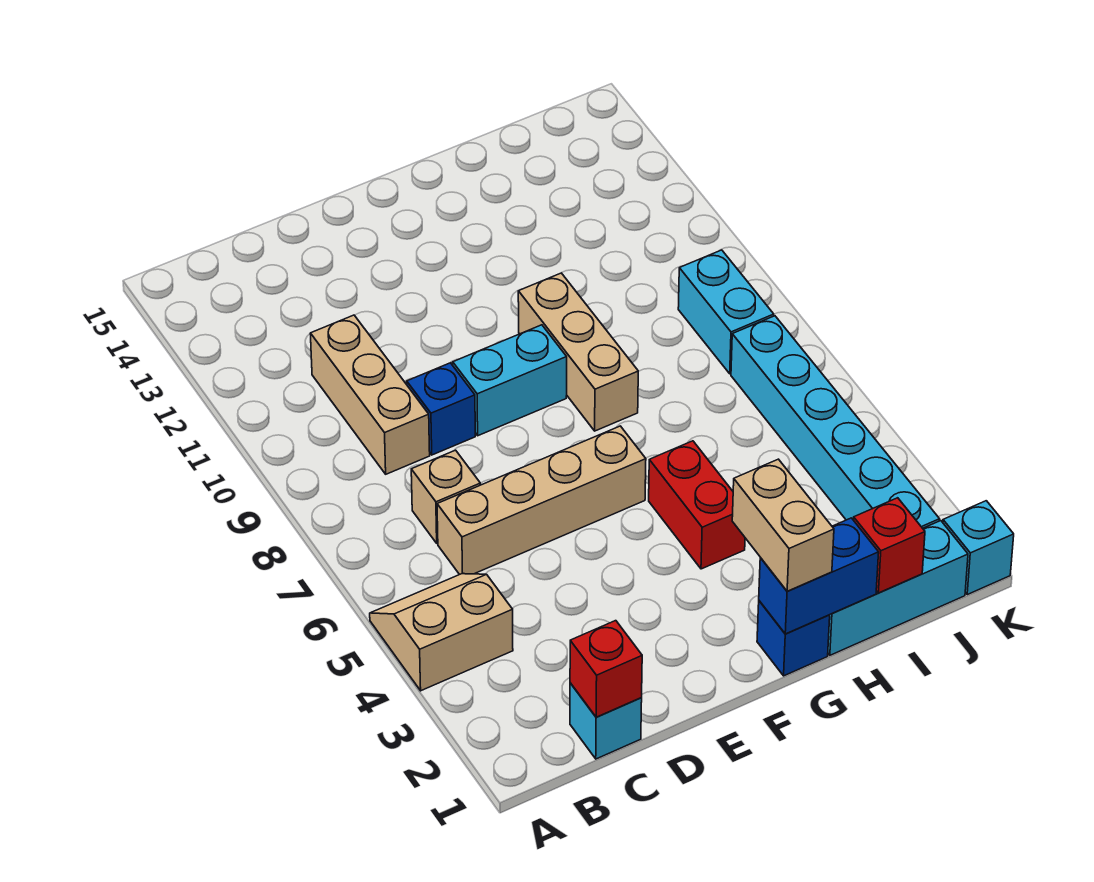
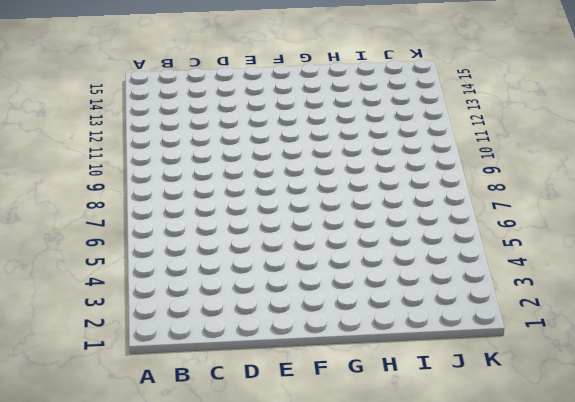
none -> tan slope A4:B5 level 1 top 4
none -> cyan brick C1 level 1
none -> tan brick C6:F6 level 1

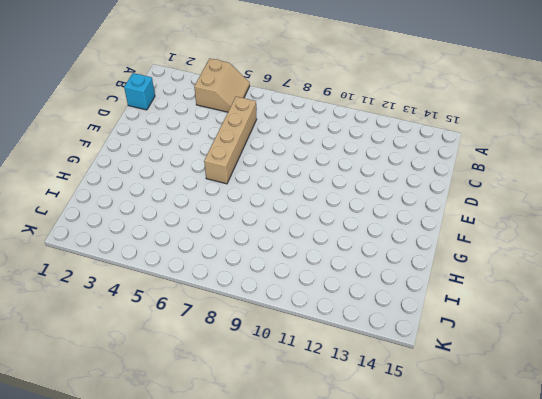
none -> tan brick C7 level 1
none -> tan brick C9:C11 level 1
none -> blue brick D9 level 1

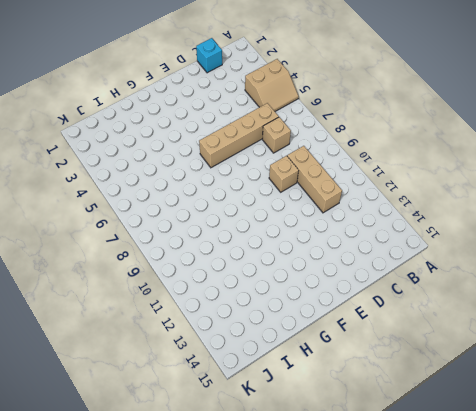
tan brick D9 level 1 -> blue brick D9 level 1
none -> cyan brick E9:F9 level 1
none -> blue brick G1 level 1
none -> red brick G4:G5 level 1

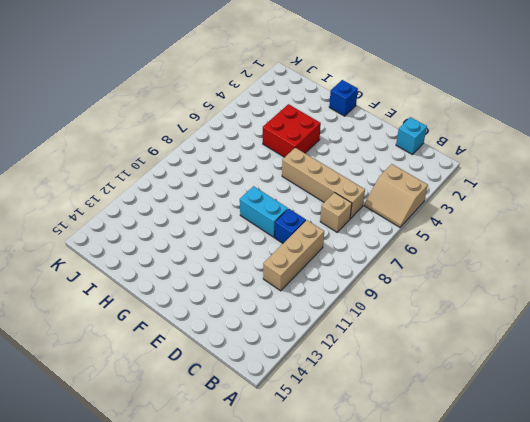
red brick G4:H5 level 1 -> red brick G4:G5 level 1
none -> tan brick G8:G10 level 1
none -> cyan brick H1:J1 level 1
none -> cyan brick J2:J7 level 1

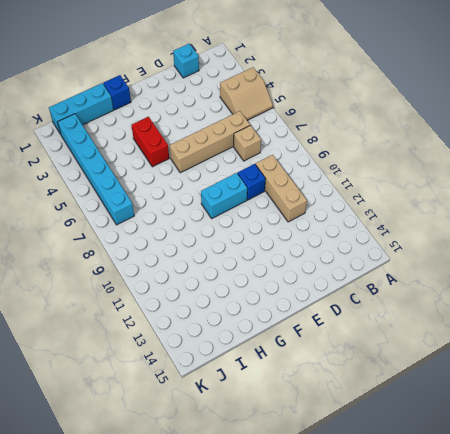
none -> tan brick G8:G10 level 1
none -> cyan brick J8:J9 level 1
none -> cyan brick K1 level 1

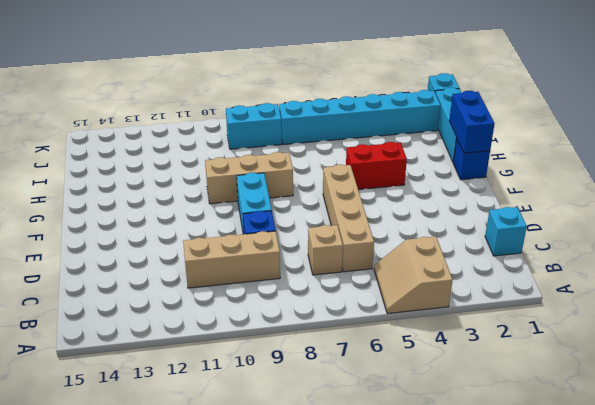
none -> red brick C1 level 2
none -> red brick I1 level 2
none -> tan brick G1:G2 level 3

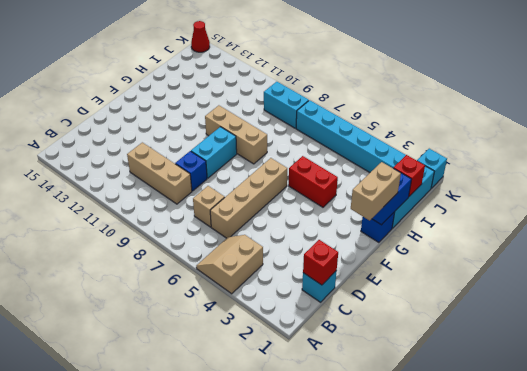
tan brick F1:G1 level 3 -> tan brick G1:G2 level 3
red cone K15 level 1 -> none

